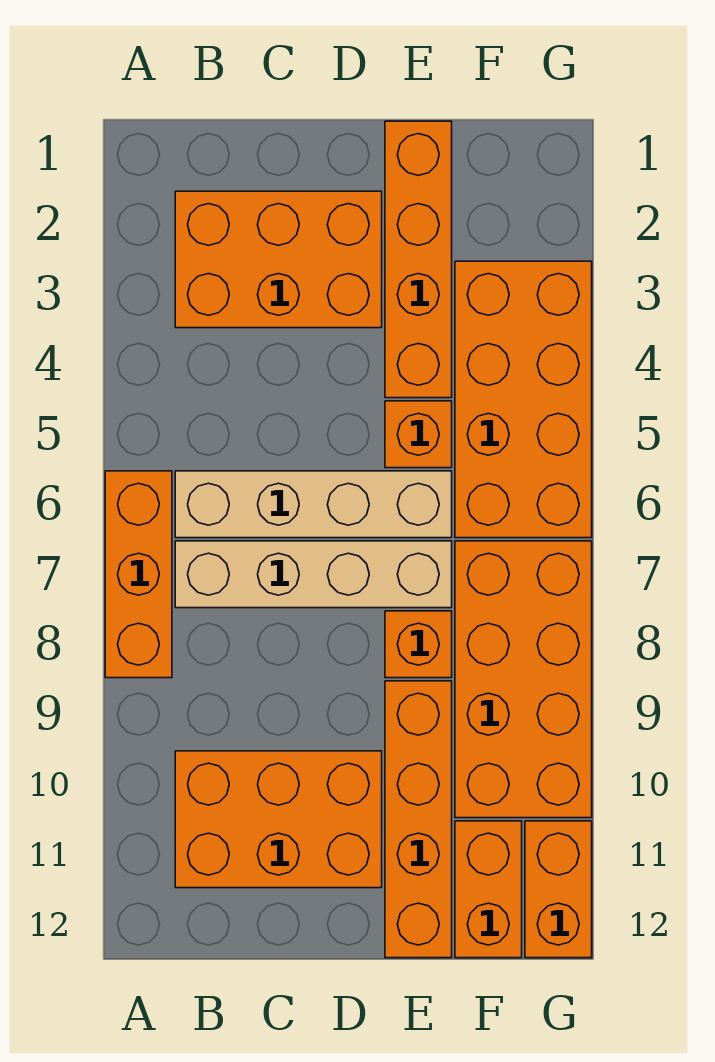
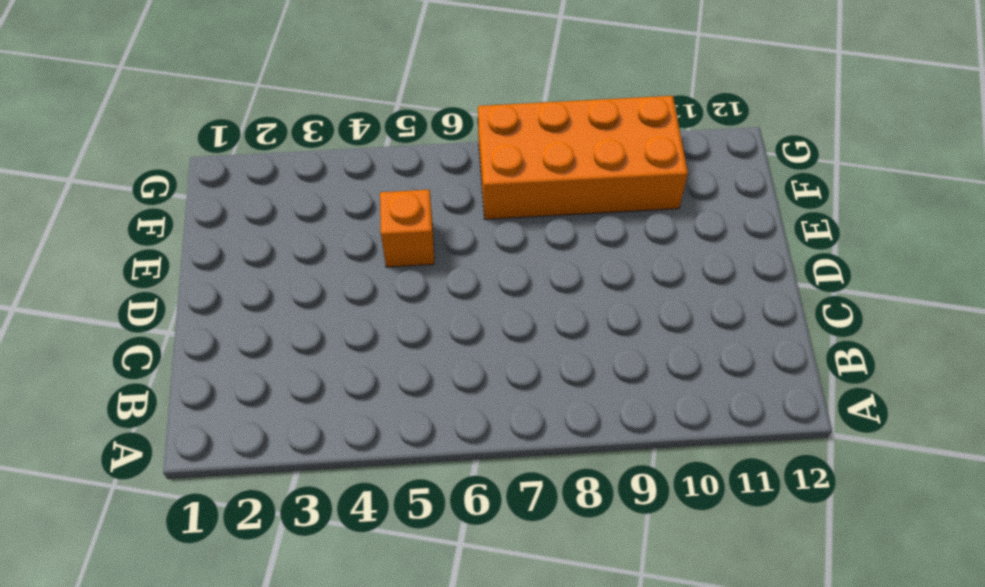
none -> orange brick A6:A8 level 1
none -> orange brick B2:D3 level 1
none -> tan brick B6:E6 level 1

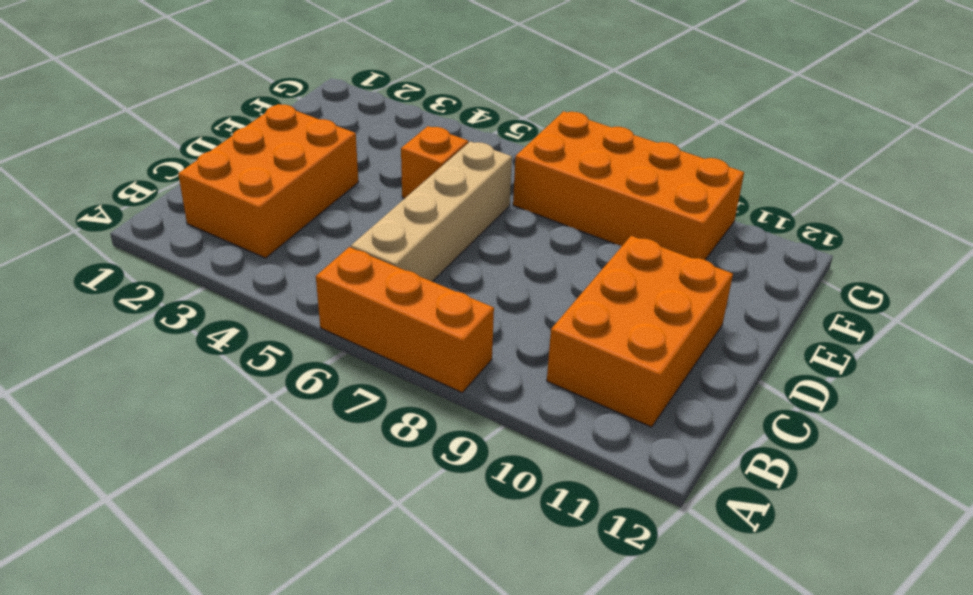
none -> tan brick B7:E7 level 1
none -> orange brick E1:E4 level 1
none -> orange brick E8 level 1

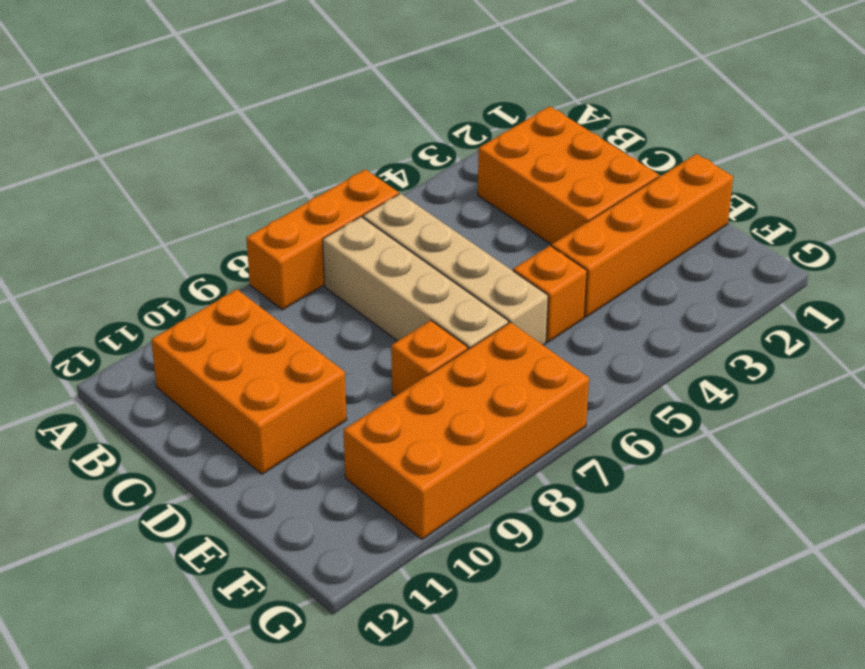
none -> orange brick E9:E12 level 1
none -> orange brick F3:G6 level 1
none -> orange brick F11:F12 level 1

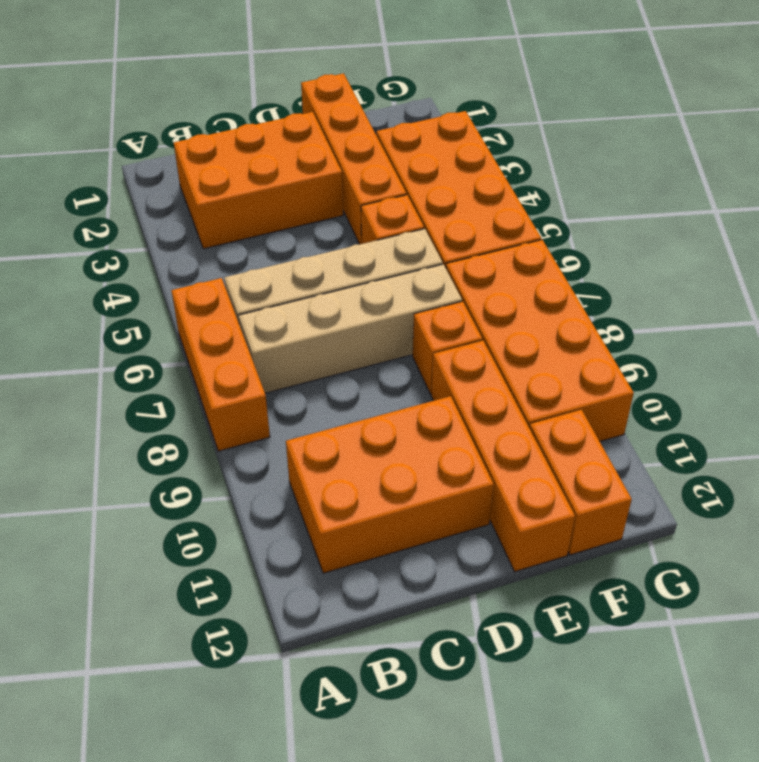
none -> orange brick G11:G12 level 1

